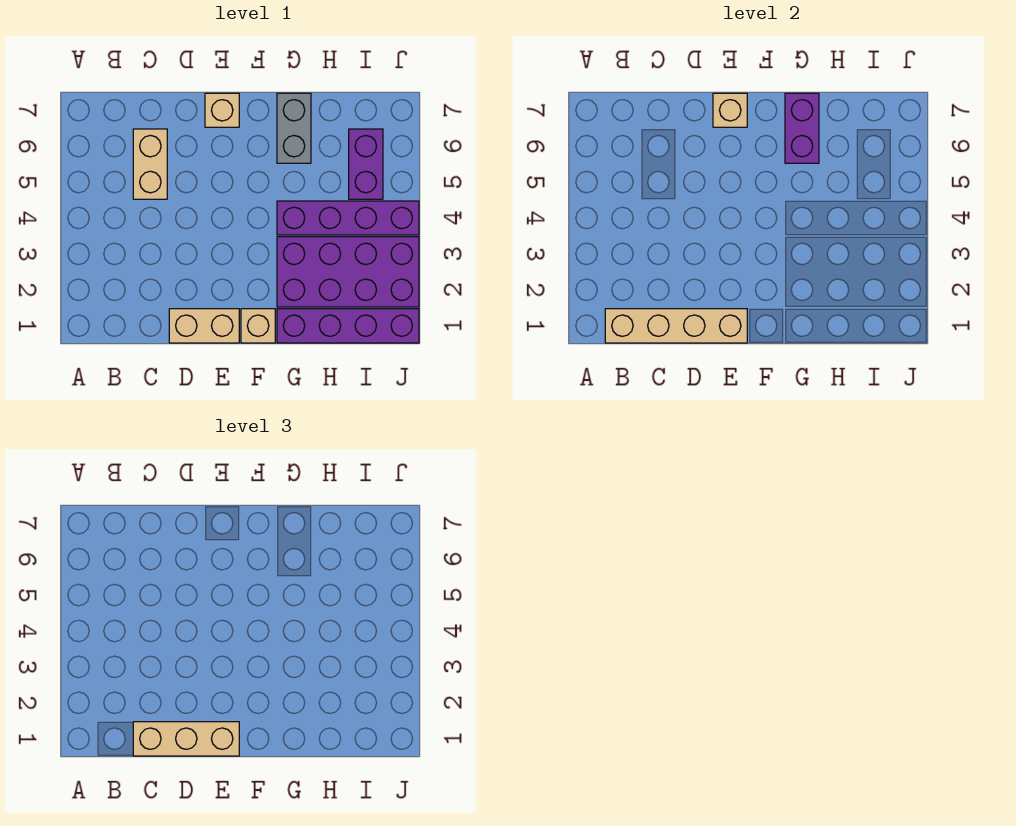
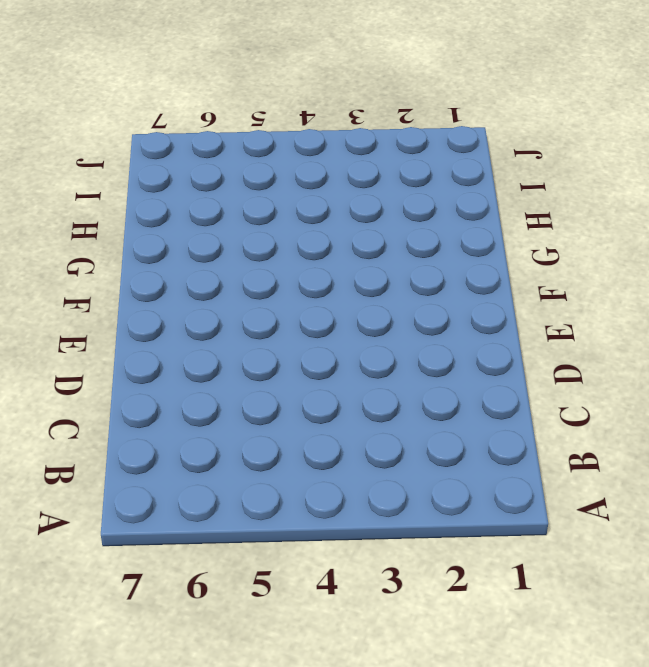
none -> tan brick C5:C6 level 1
none -> tan brick D1:E1 level 1
none -> tan brick E7 level 1

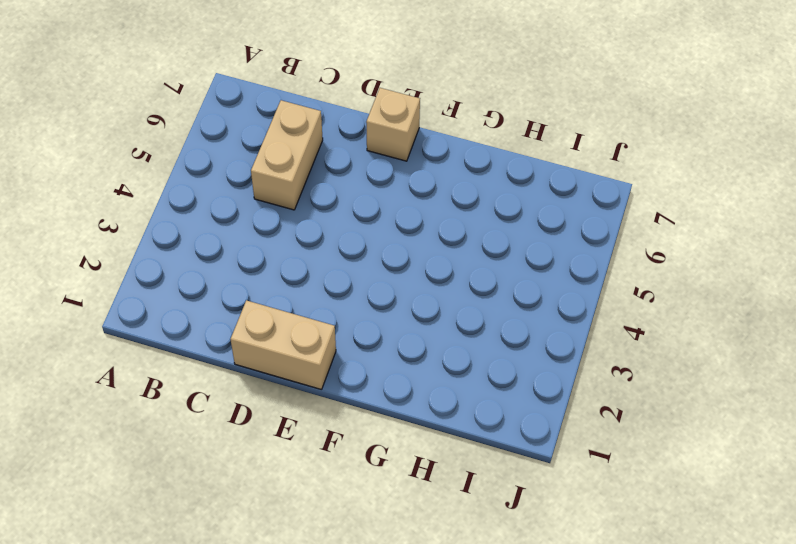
none -> tan brick F1 level 1
none -> purple brick G1:J1 level 1
none -> purple brick G2:J3 level 1

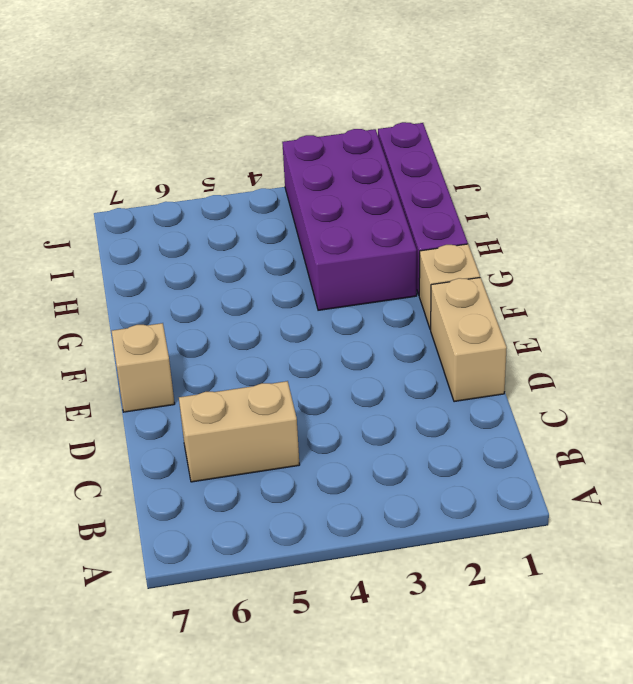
none -> purple brick G4:J4 level 1
none -> grey brick G6:G7 level 1
none -> purple brick I5:I6 level 1

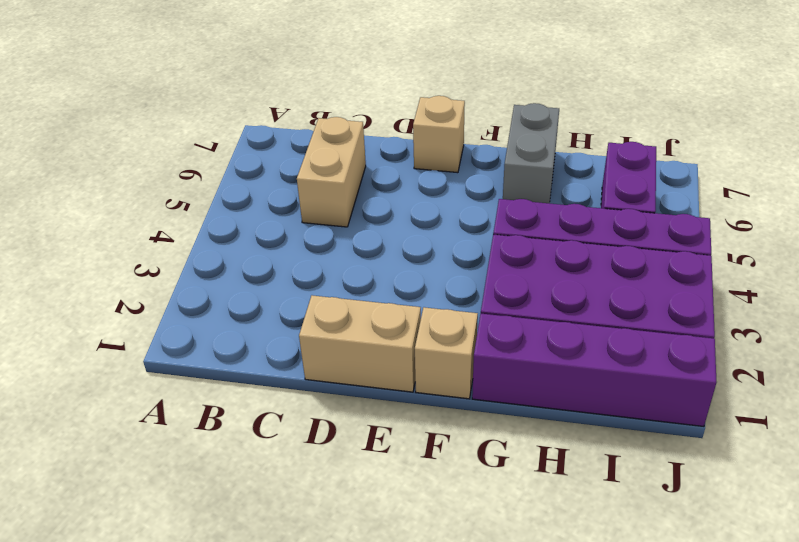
none -> tan brick B1:E1 level 2
none -> tan brick E7 level 2
none -> purple brick G6:G7 level 2

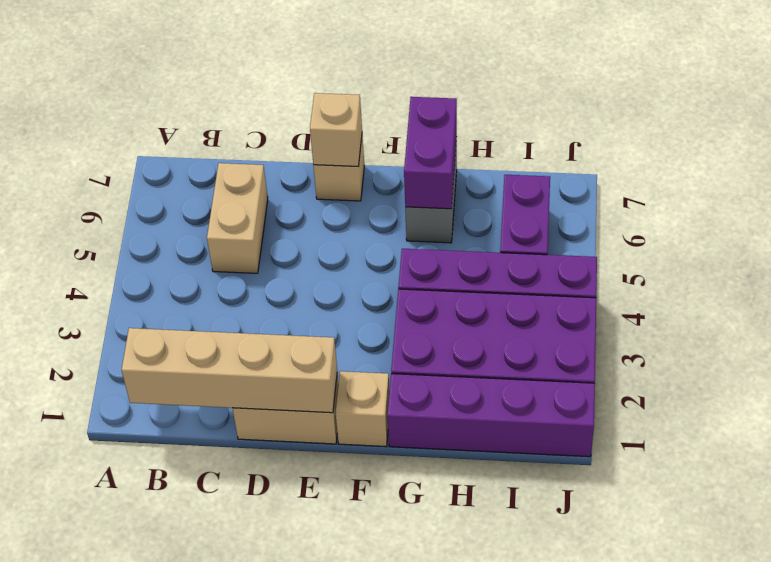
none -> tan brick C1:E1 level 3

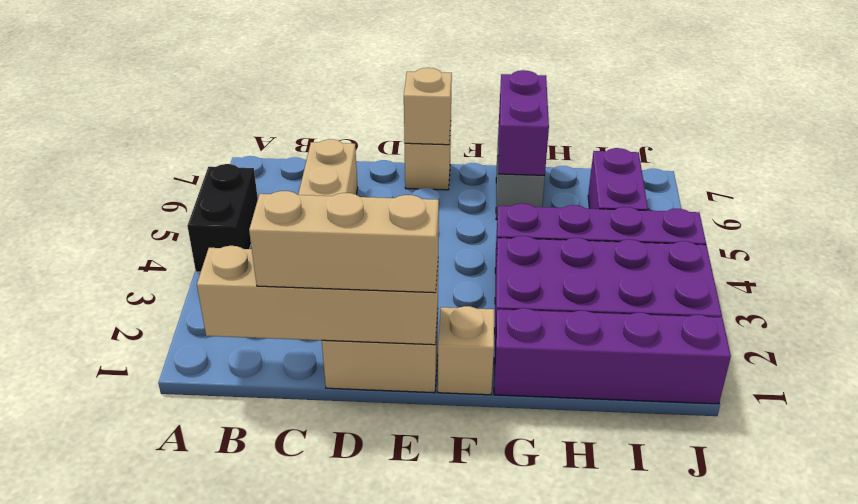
black brick A4:A5 level 1 -> none

